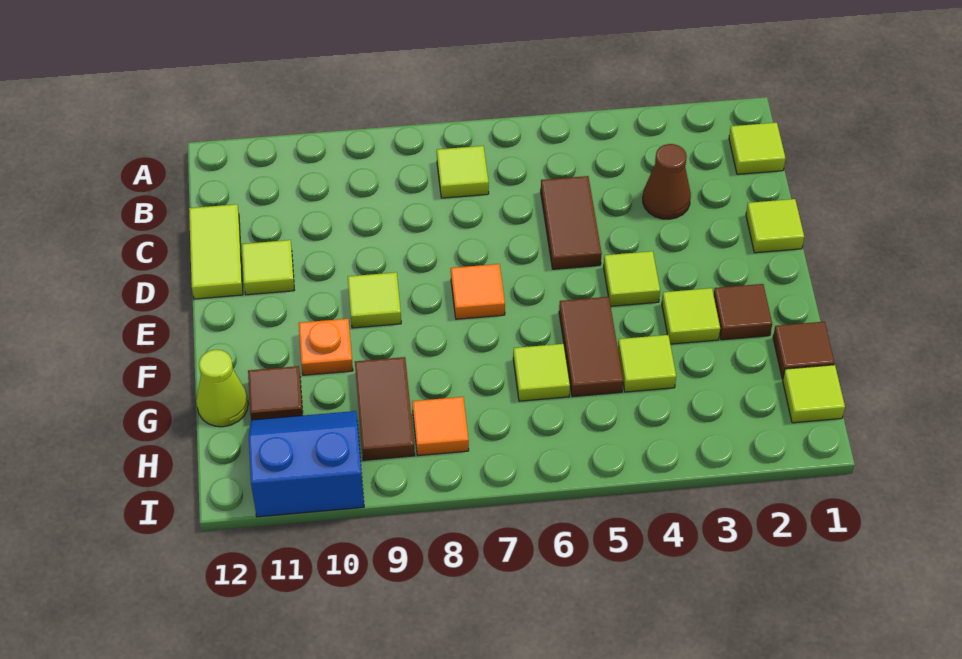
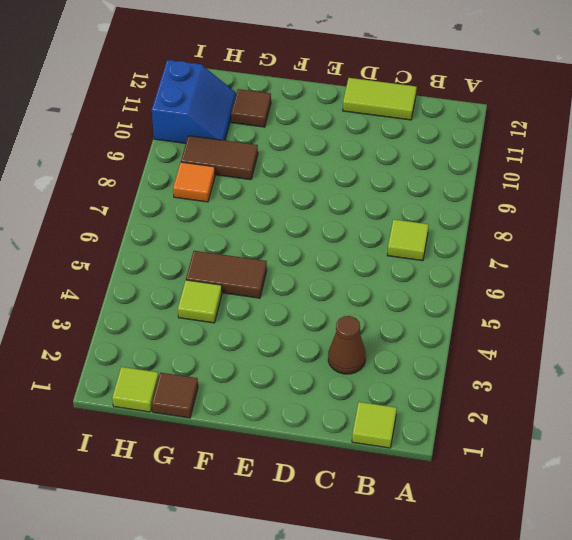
none -> brown tile C5:D5 level 1
none -> lime tile D1 level 1
none -> lime tile D11 level 1

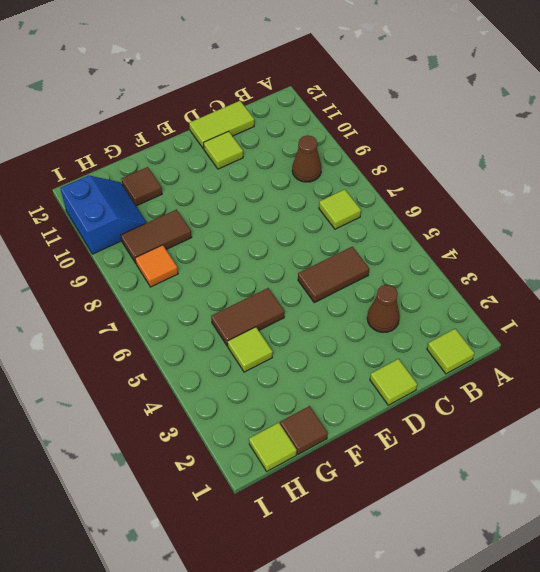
brown cone B9 level 1 -> none
none -> lime tile E4 level 1
none -> orange tile E7 level 1
none -> lime tile E9 level 1

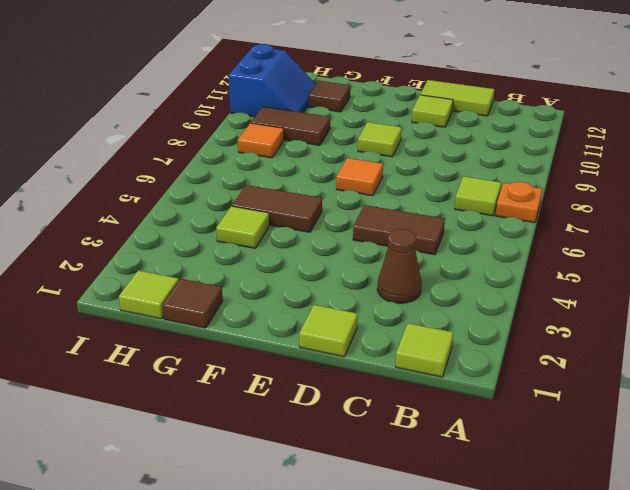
orange plate A7 level 1 -> orange plate F10 level 1
none -> lime tile E4 level 1
none -> brown tile F2 level 1
none -> lime tile F3 level 1

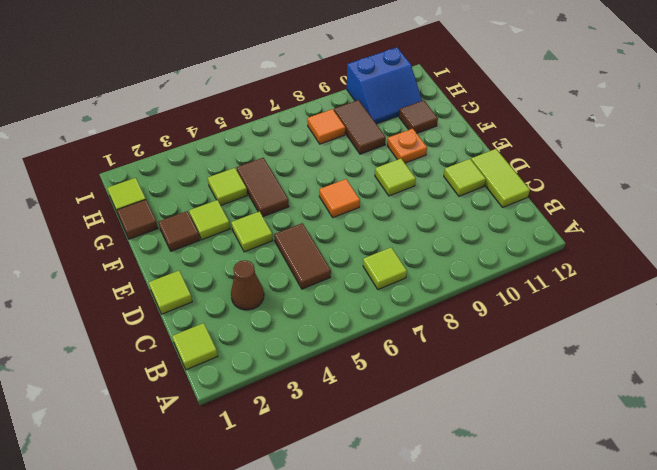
none -> lime tile G6 level 1
none -> lime cone G12 level 1

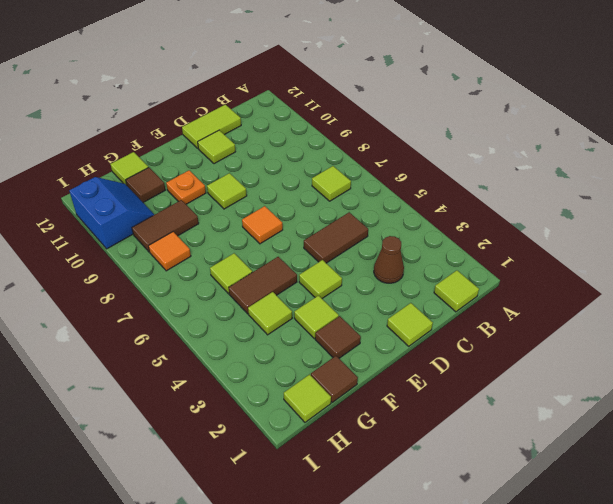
lime tile G12 level 1 -> lime cone G12 level 1

